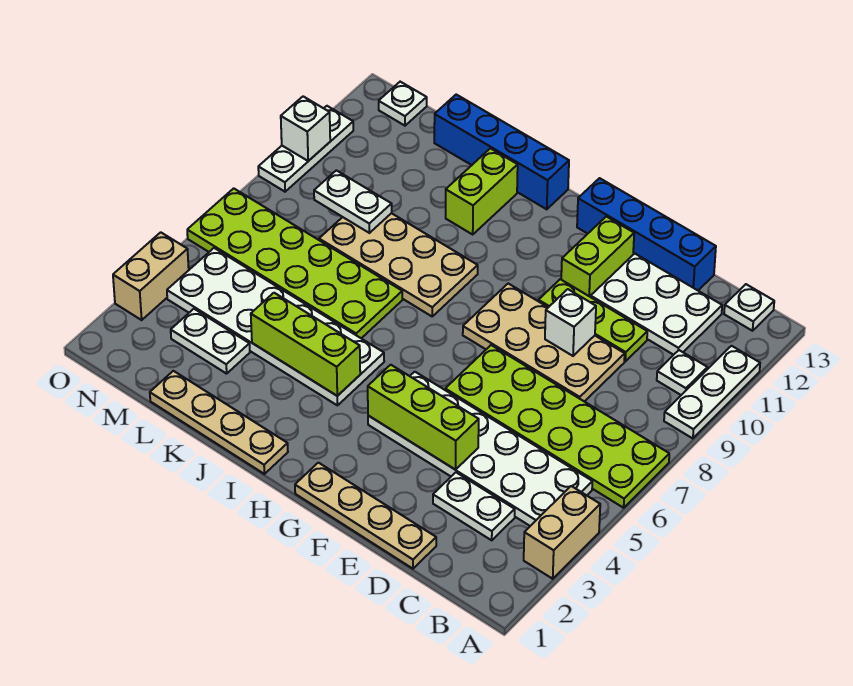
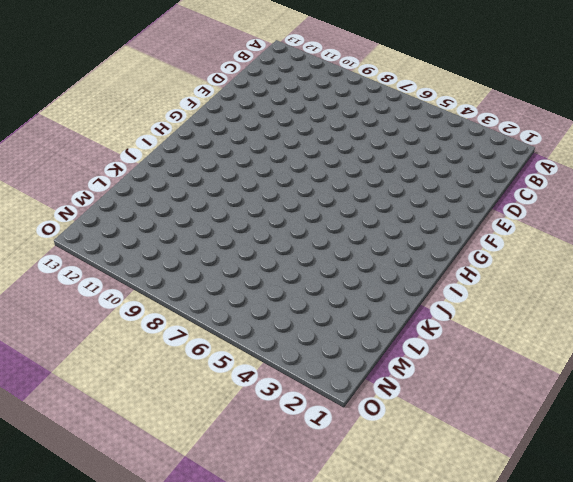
none -> tan brick A3:A4 level 1
none -> lime plate A6:F7 level 1
none -> white plate A9:A11 level 1

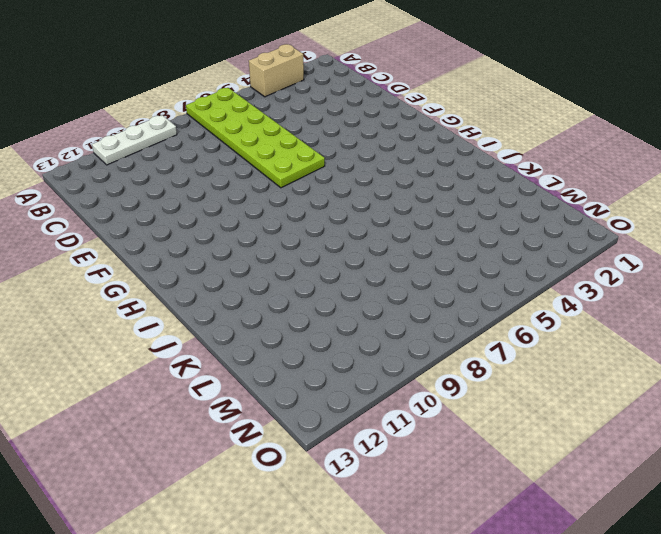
none -> white plate B4:G5 level 1
none -> white plate B10 level 1
none -> white plate B13 level 1

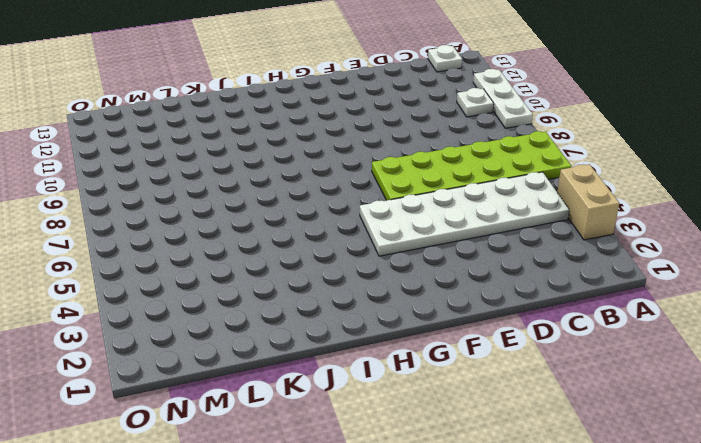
none -> white plate C3:D3 level 1
none -> white plate C11:E12 level 1
none -> tan plate D1:G1 level 1

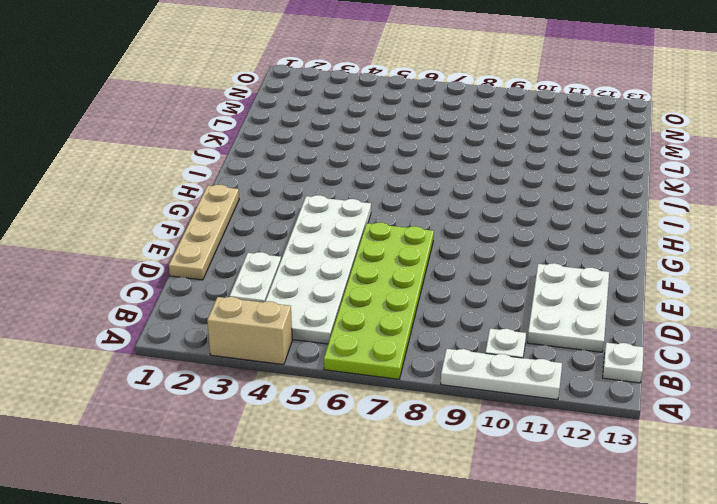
none -> tan plate D8:G9 level 1
none -> lime plate D10:F10 level 1
none -> blue brick D13:G13 level 1

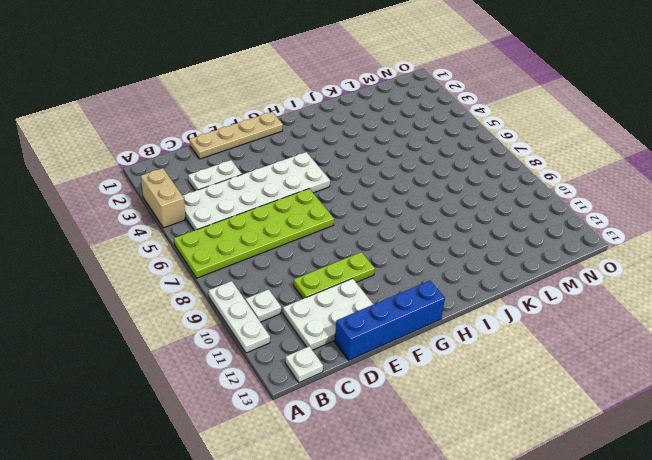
none -> tan plate D8:G9 level 1
none -> lime brick F11:F12 level 1
none -> tan plate I1:L1 level 1

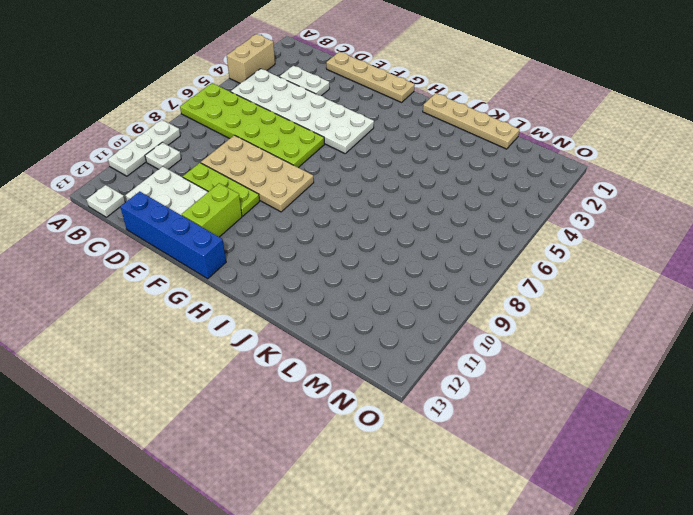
none -> white plate I4:N5 level 1
none -> tan plate I8:L9 level 1
none -> blue brick I13:L13 level 1

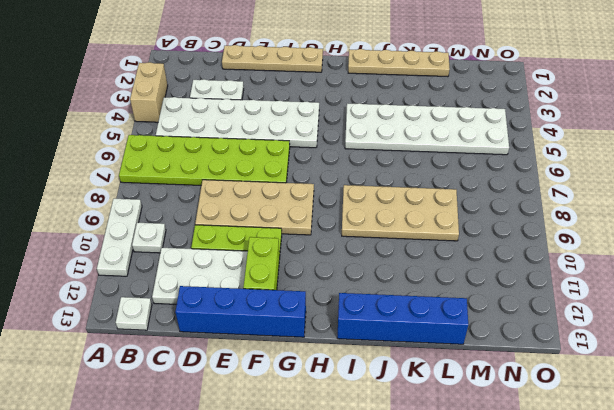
none -> lime plate J6:O7 level 1
none -> lime brick J11:J12 level 1
none -> white plate L3:M3 level 1

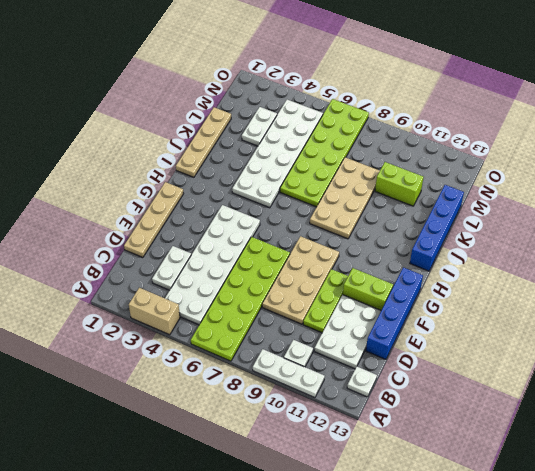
lime brick L10:L11 level 1 -> lime brick J11:J12 level 1
none -> white plate N13 level 1
none -> tan brick O3:O4 level 1
none -> white plate O9:O11 level 1

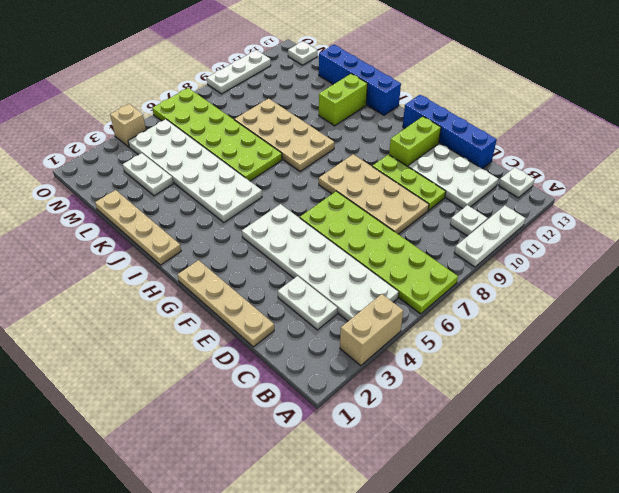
tan brick O4 level 1 -> tan brick O3:O4 level 1
none -> lime brick E4:G4 level 2
none -> white brick E9 level 2
none -> lime brick I4:K4 level 2

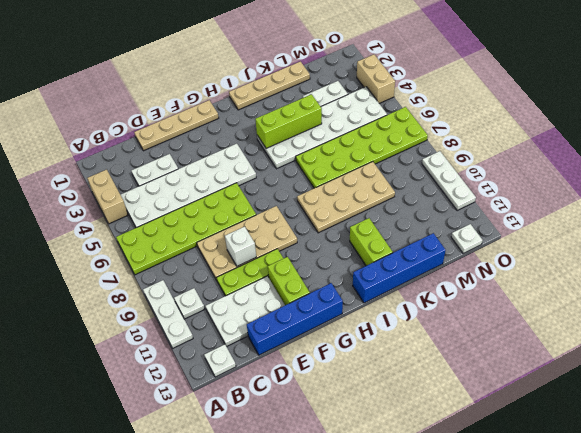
none -> lime brick E4:G4 level 2
none -> white plate L9:M9 level 2
none -> white brick O10 level 2

